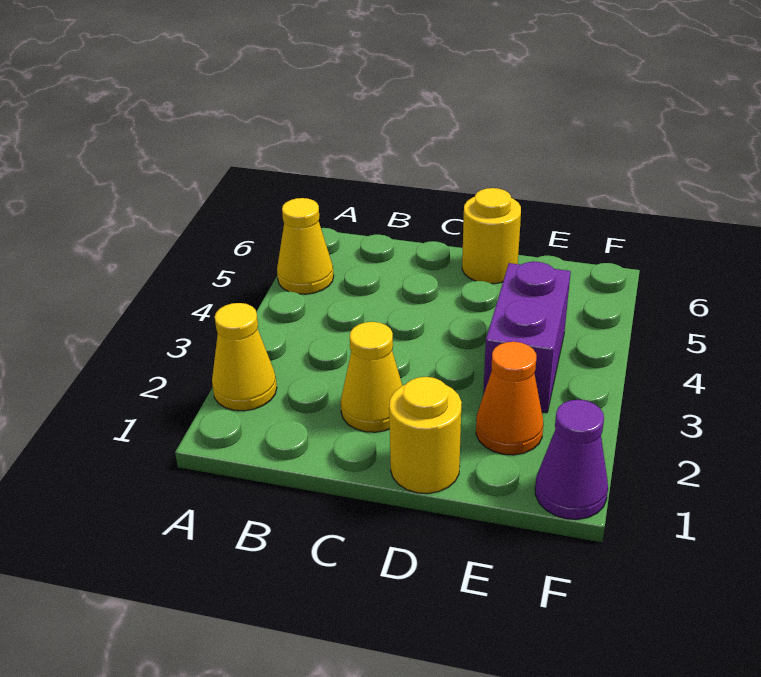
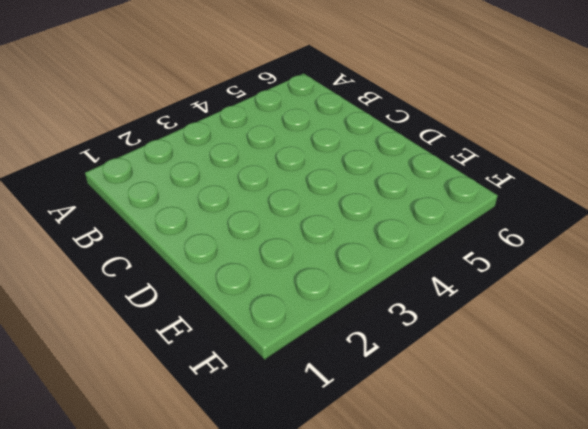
none -> yellow cone A2 level 1
none -> yellow cone A5 level 1

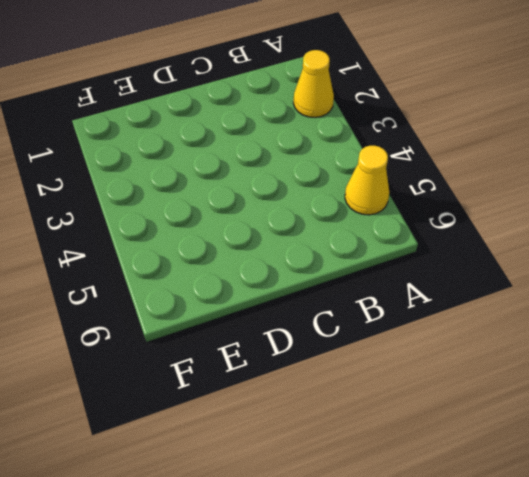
none -> yellow cone C2 level 1
none -> yellow round brick D1 level 1

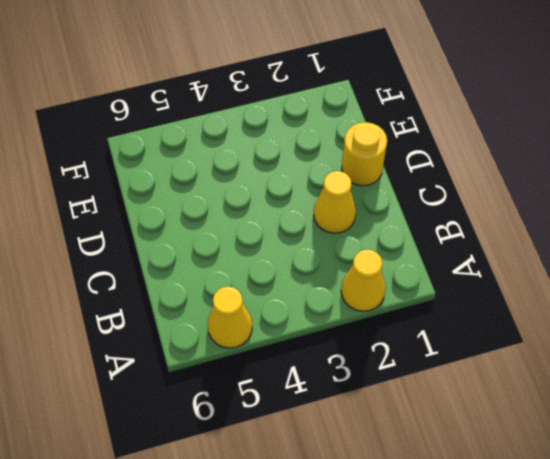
none -> yellow round brick D6 level 1
none -> orange cone E2 level 1

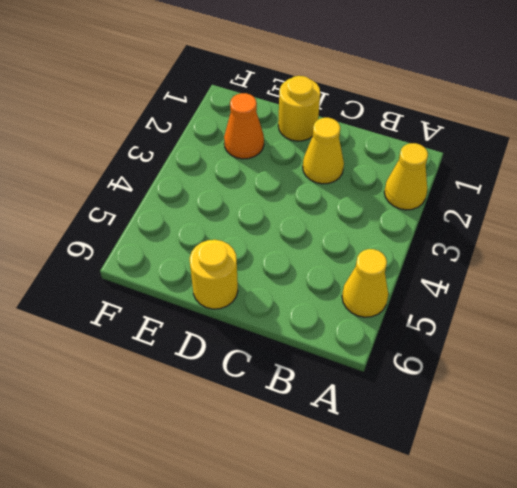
none -> purple brick E3:E4 level 1
none -> purple cone F1 level 1

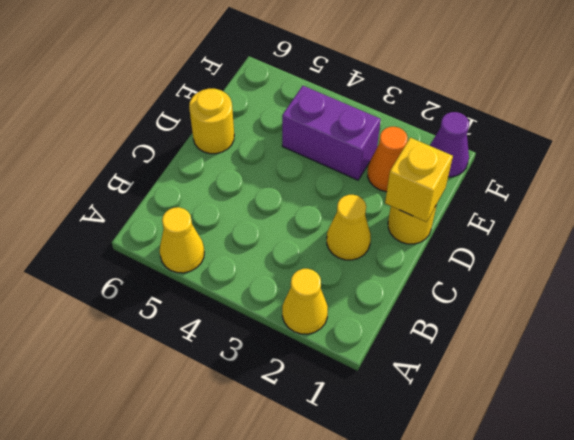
yellow brick D1 level 2 -> none

